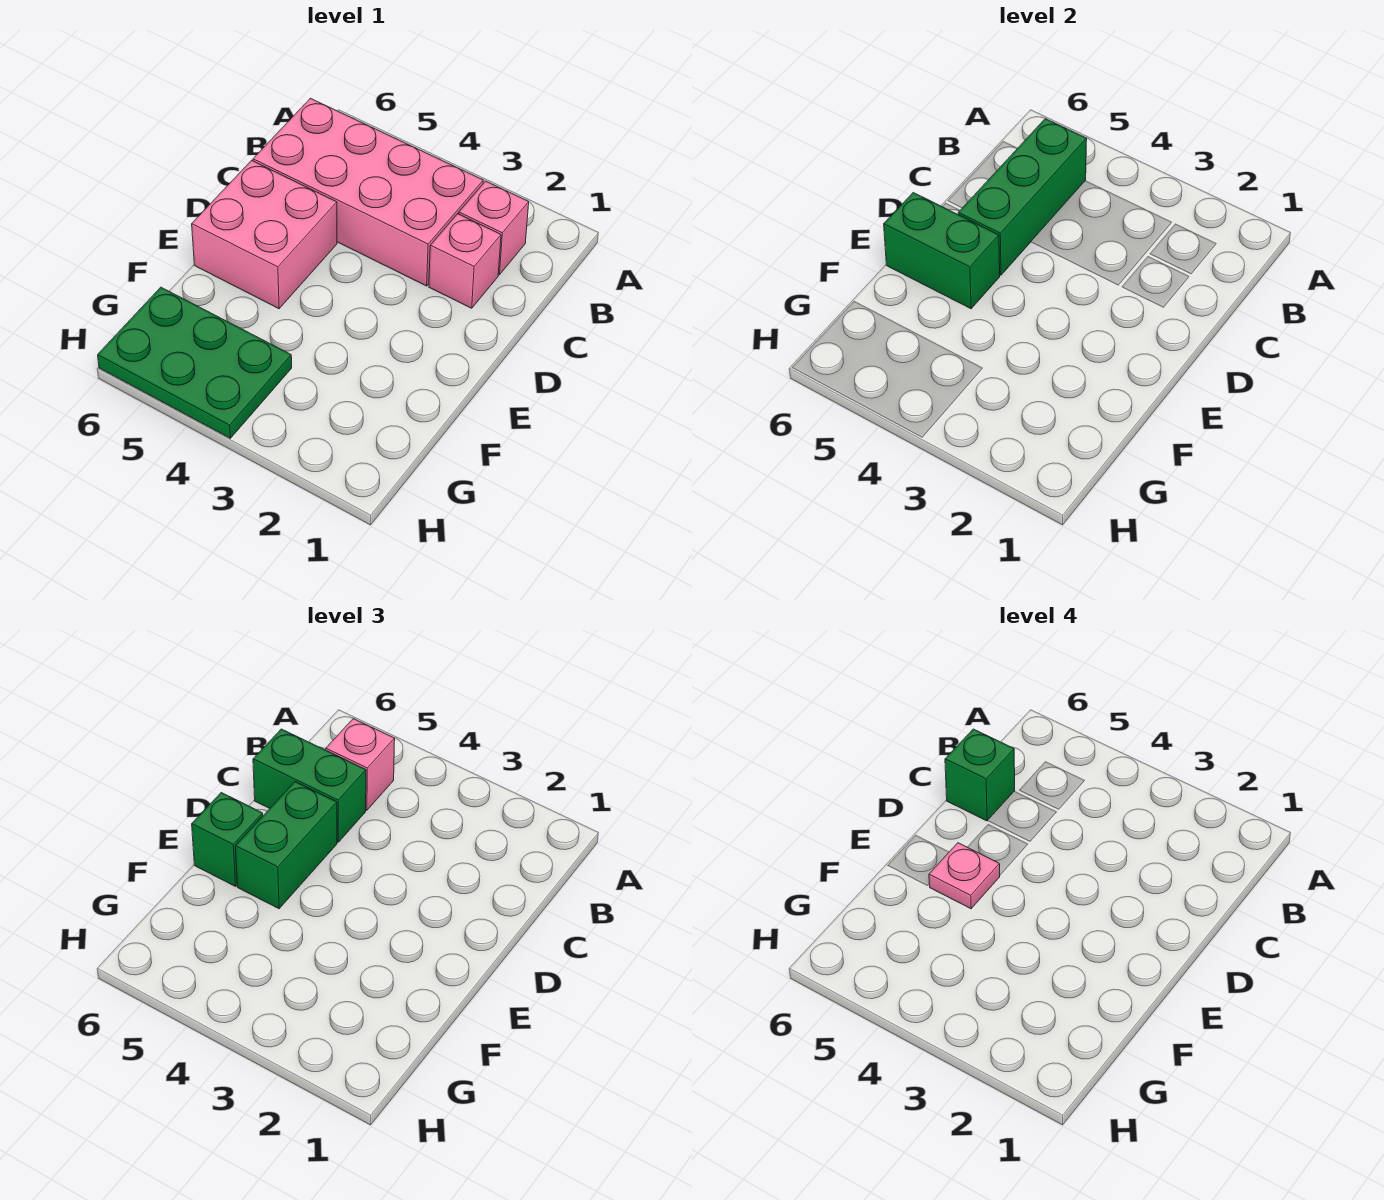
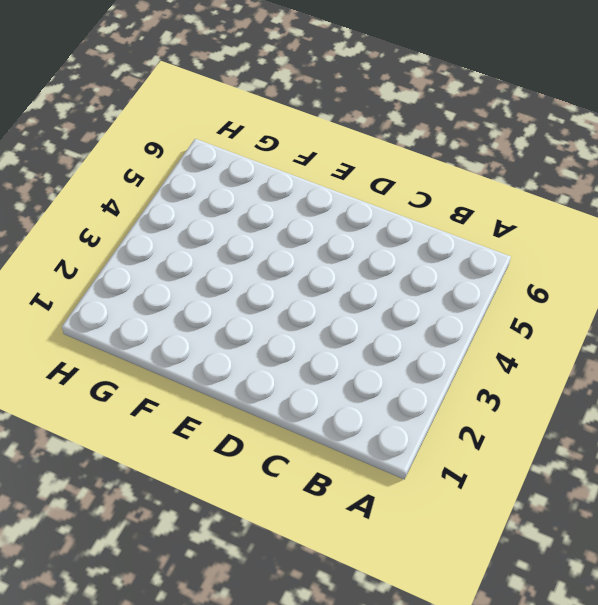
none -> pink brick B2 level 1
none -> pink brick B3:C6 level 1
none -> pink brick C2 level 1

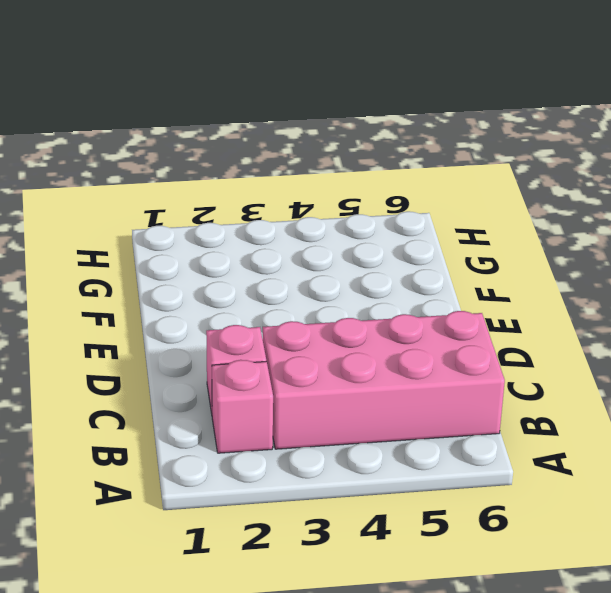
none -> pink brick D5:E6 level 1
none -> green plate G4:H6 level 1
none -> green brick B5:D5 level 2

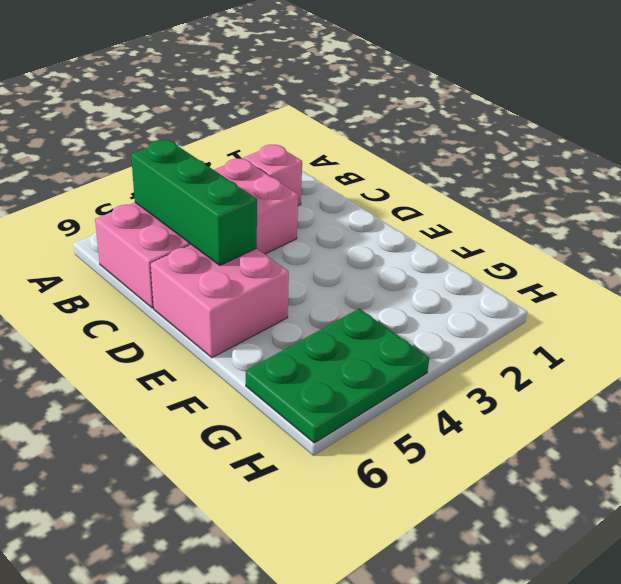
none -> pink brick C2 level 1
none -> green brick E5:E6 level 2
none -> pink brick B5 level 3

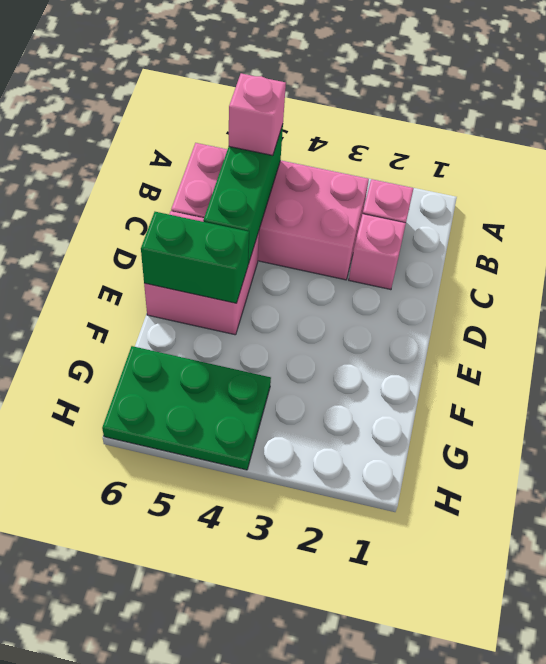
none -> green brick C5:C6 level 3
none -> green brick D5:E5 level 3
none -> green brick E6 level 3

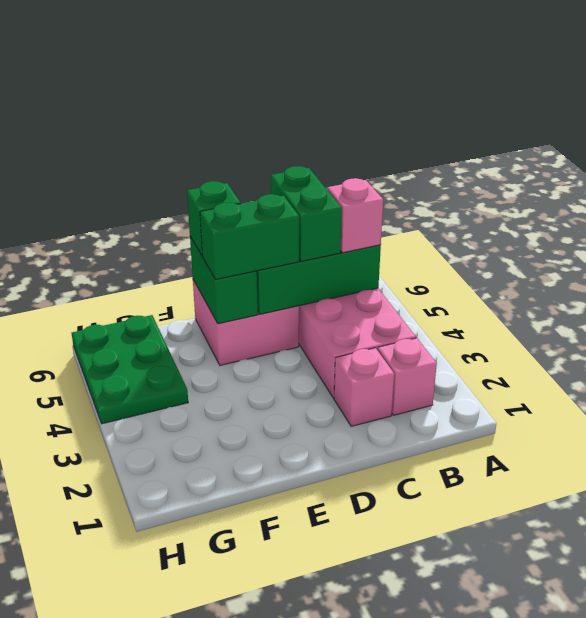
none -> green brick C6 level 4
none -> pink plate E5 level 4

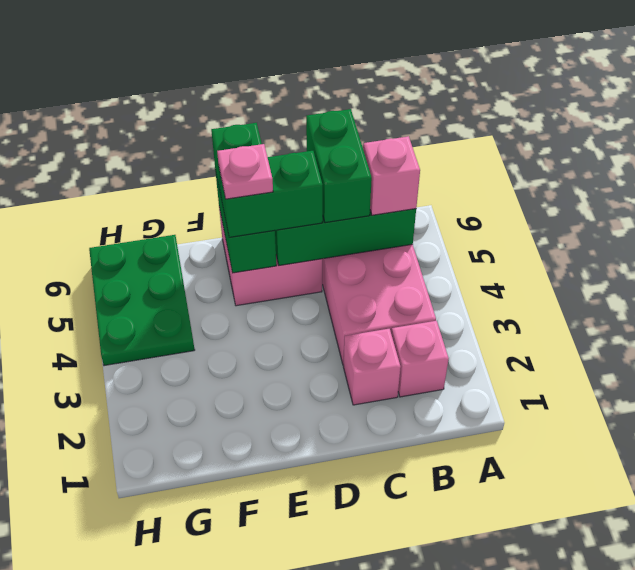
none -> green brick C6 level 4

